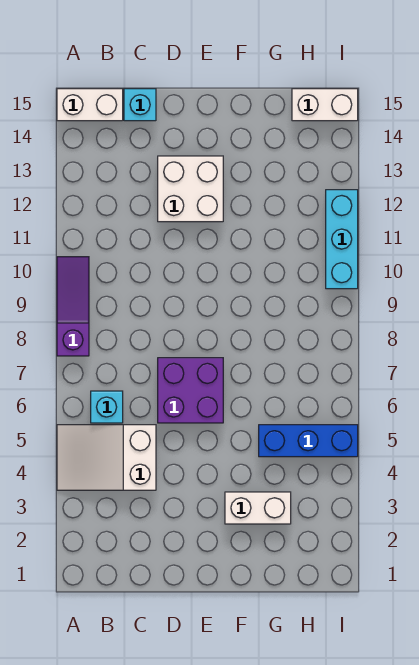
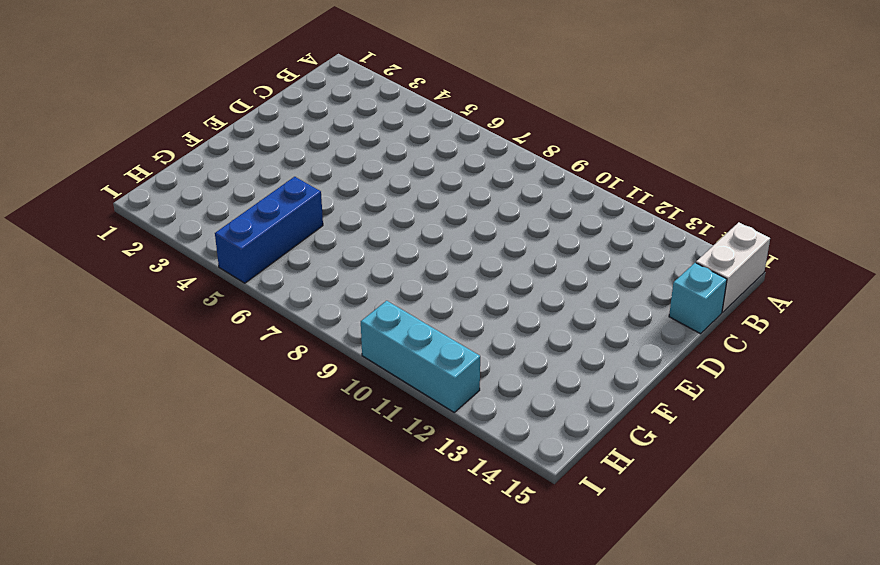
none -> white slope A4:C5 level 1 top C
none -> purple slope A8:A10 level 1 top 8

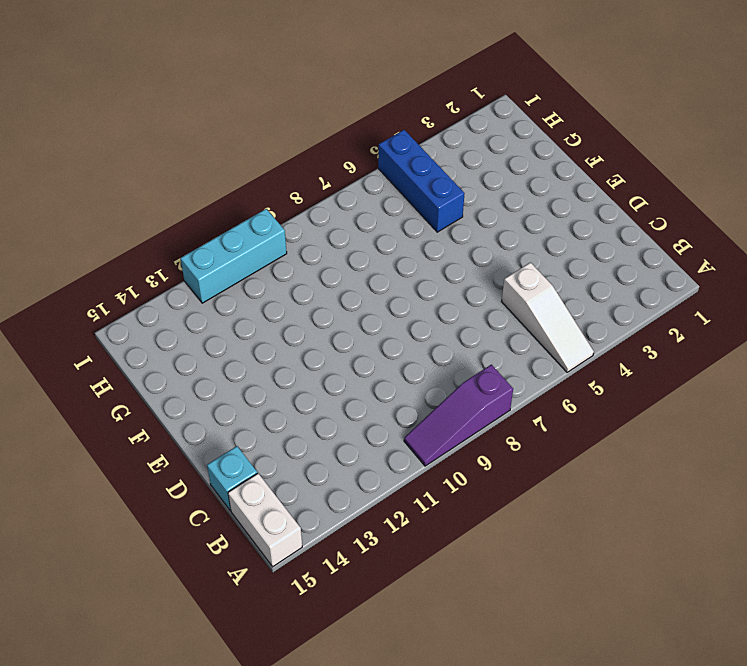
white slope A5:C5 level 1 top C -> white slope A4:C5 level 1 top C
none -> cyan brick B6 level 1
none -> purple brick D6:E7 level 1

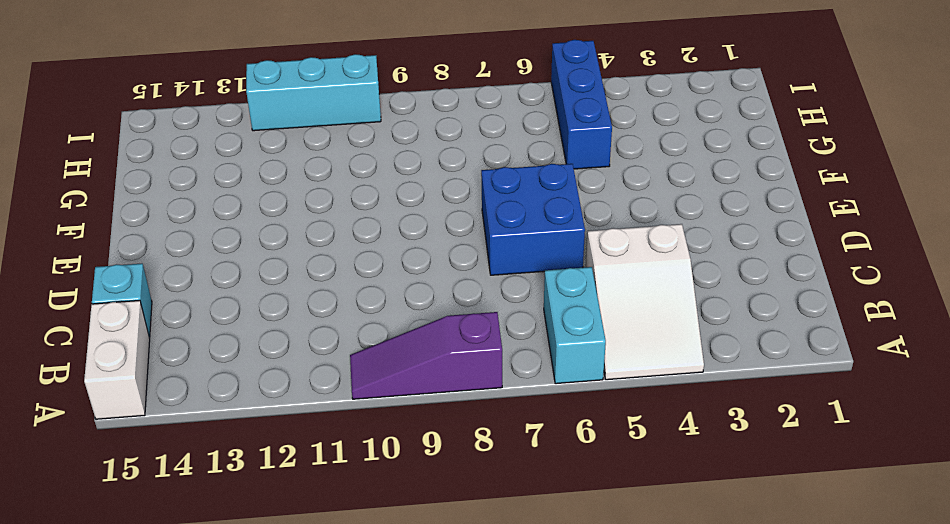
cyan brick A6:B6 level 1 -> cyan brick B6 level 1
blue brick D6:E7 level 1 -> purple brick D6:E7 level 1
none -> white brick D12:E13 level 1
none -> white brick F3:G3 level 1

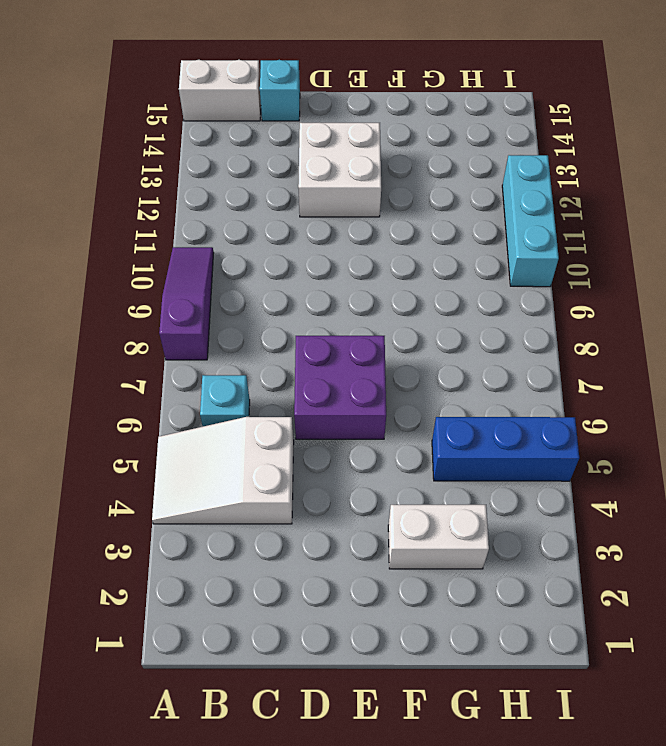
none -> white brick H15:I15 level 1

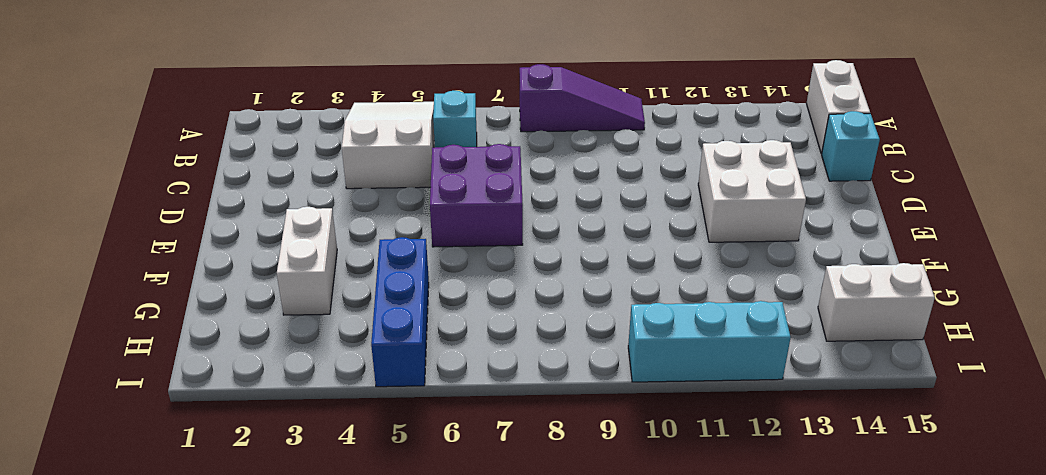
white brick H14:H15 level 1 -> white brick H15:I15 level 1

